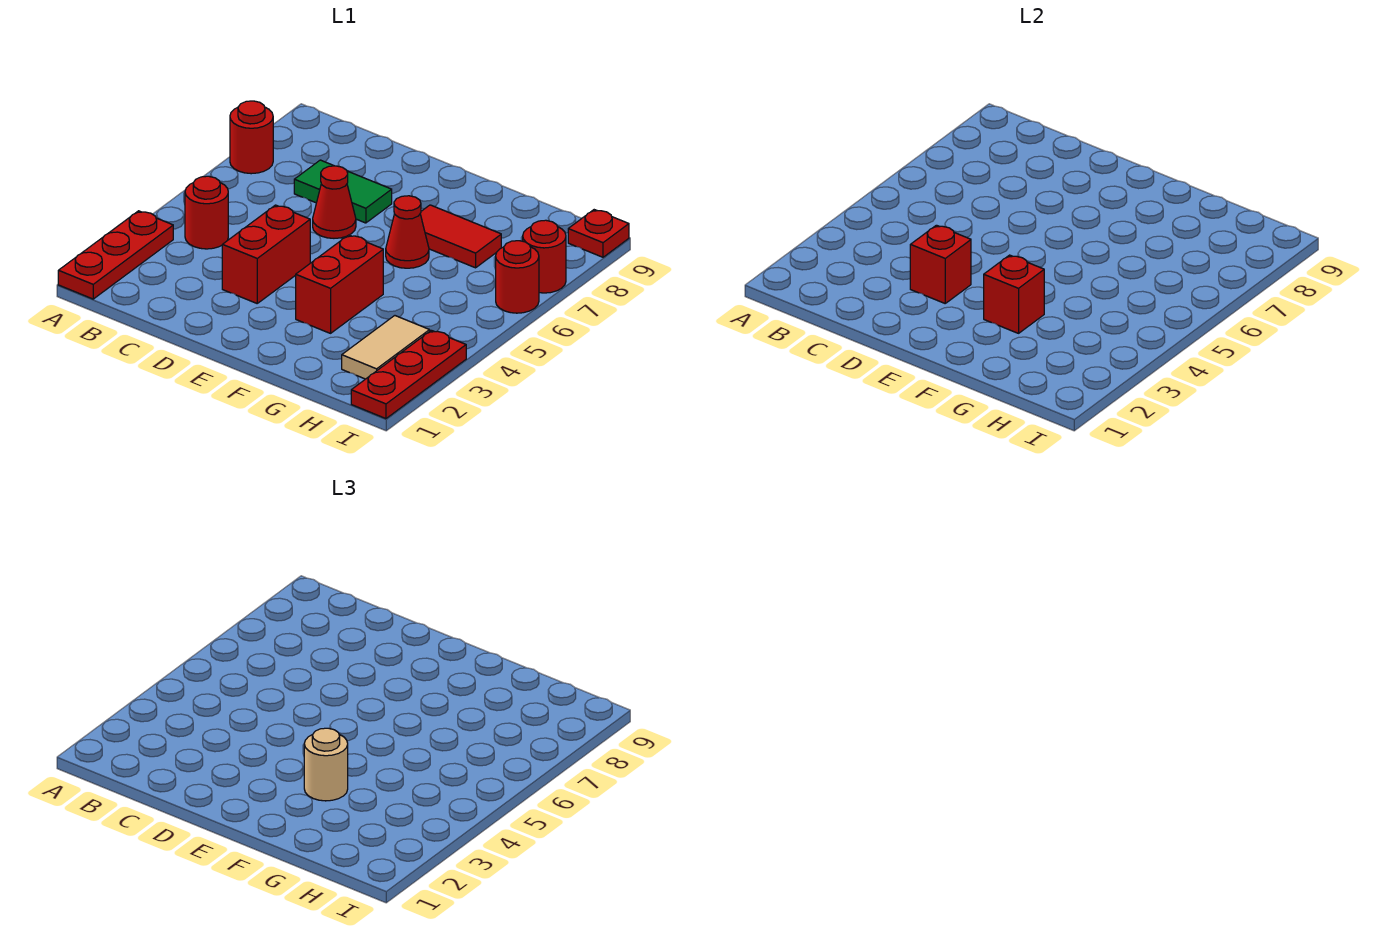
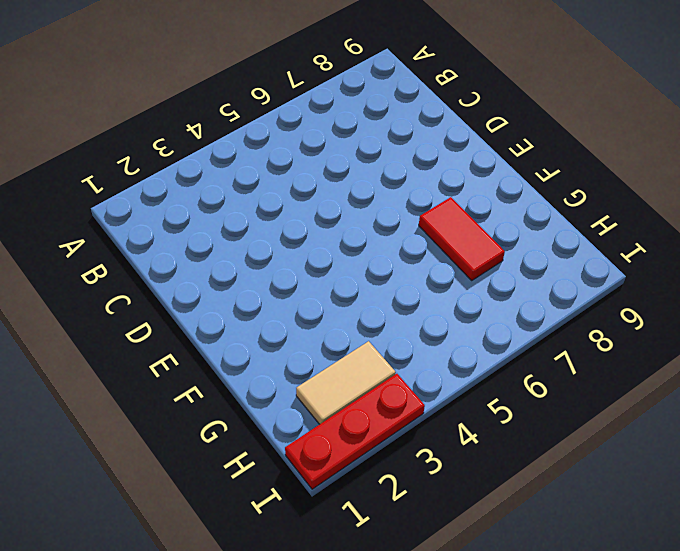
none -> red plate A1:A3 level 1
none -> red round brick A7 level 1
none -> red round brick B4 level 1

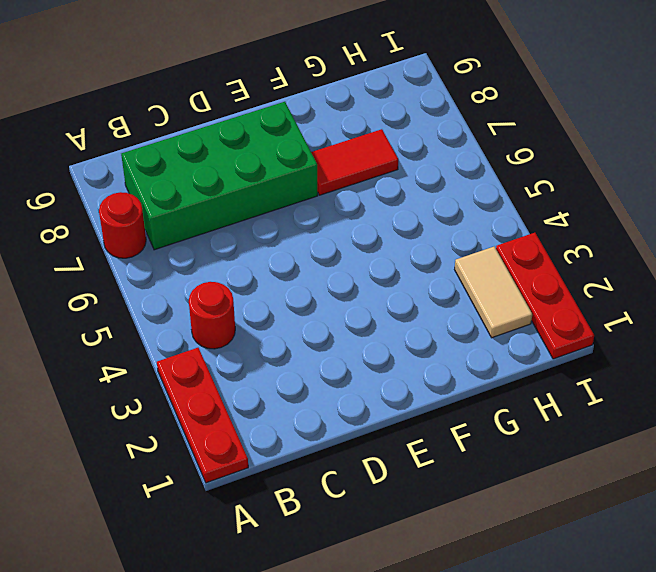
green brick B7:E8 level 1 -> green tile C7:D7 level 1
none -> red brick D3:D4 level 1
none -> red cone D6 level 1
none -> red brick F3:F4 level 1

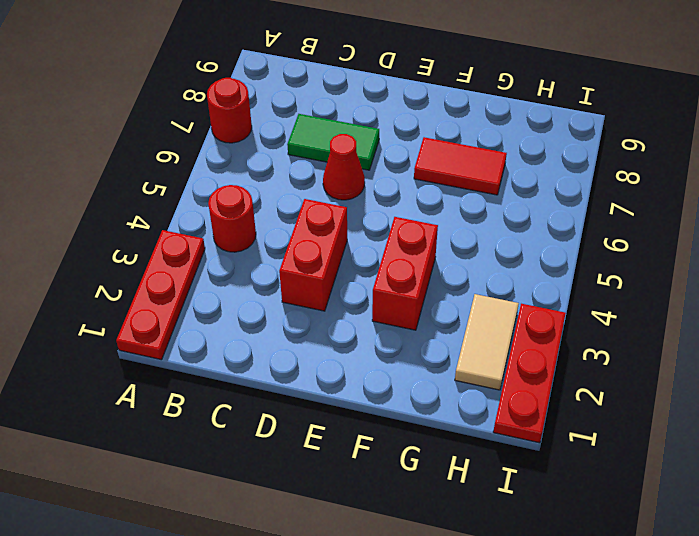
none -> red cone F6 level 1
none -> red round brick I6 level 1
none -> red round brick I7 level 1

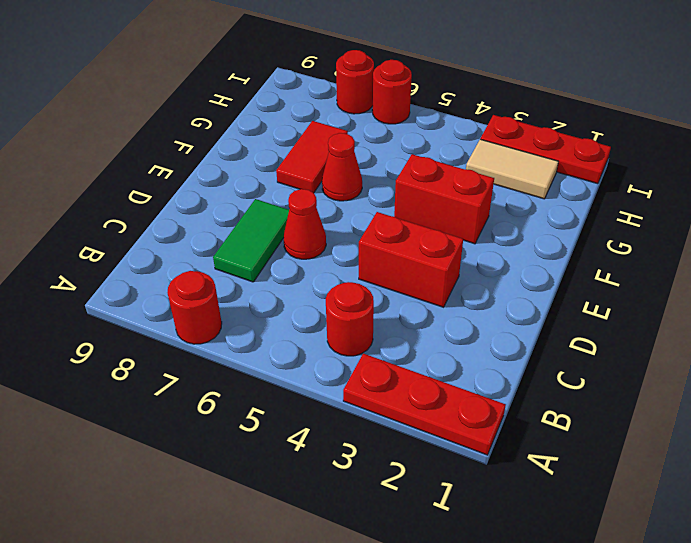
none -> red plate I9 level 1
none -> red brick D3 level 2
none -> red brick F3 level 2

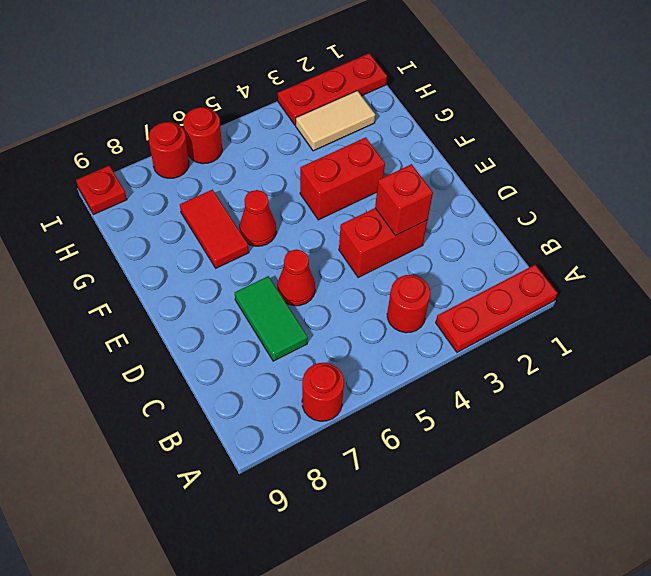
none -> red brick F3 level 2
none -> tan round brick F3 level 3

